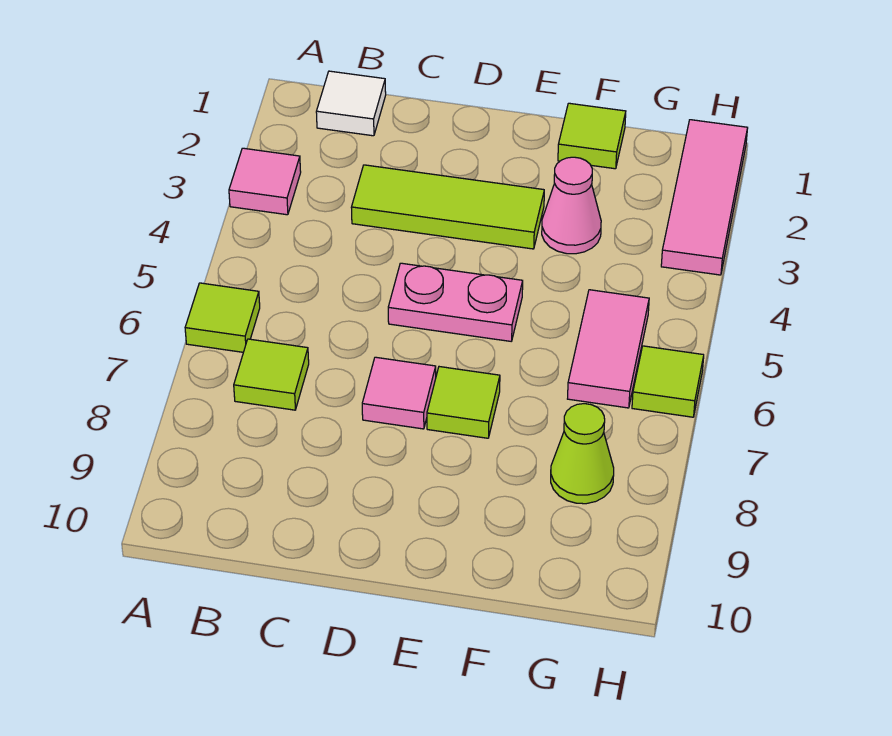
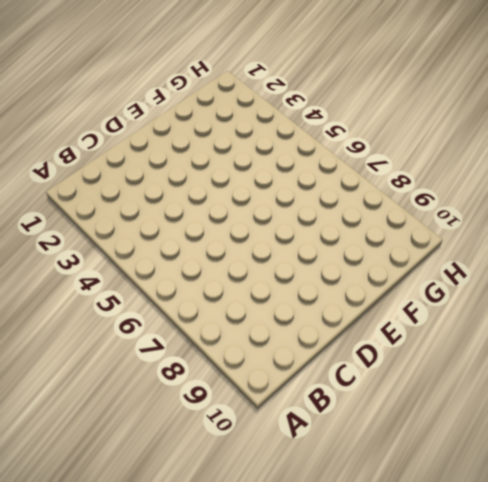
none -> pink tile A3 level 1
none -> lime tile A6 level 1
none -> white tile B1 level 1

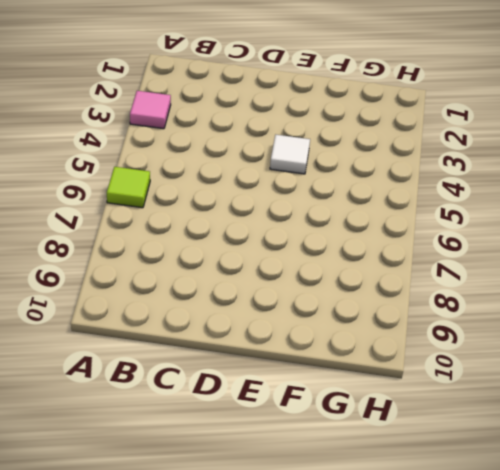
white tile E4 level 1 -> white tile B1 level 1
none -> lime tile B7 level 1
none -> lime tile C3:E3 level 1
none -> pink plate D5:E5 level 1

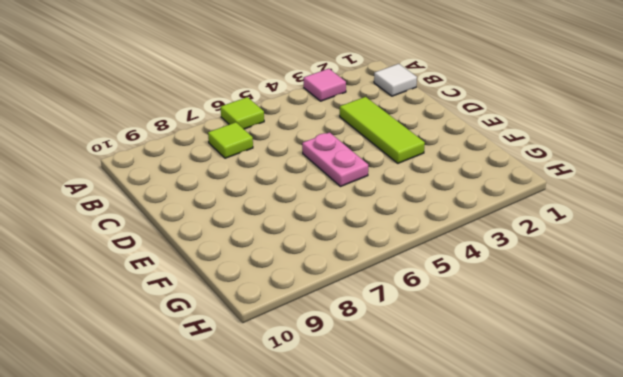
none -> pink tile D7 level 1
none -> lime tile E7 level 1
none -> lime tile F1 level 1

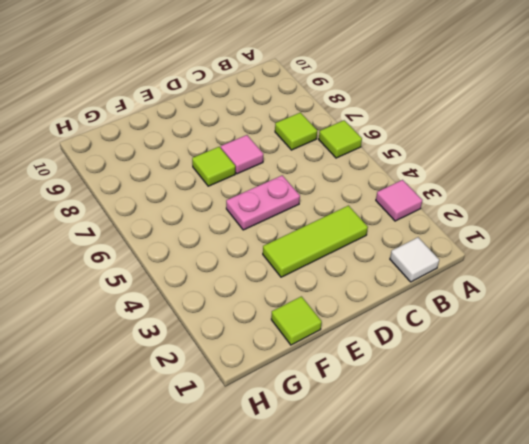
none -> pink cone F3 level 1
none -> pink tile G5:G6 level 1
none -> lime cone G8 level 1

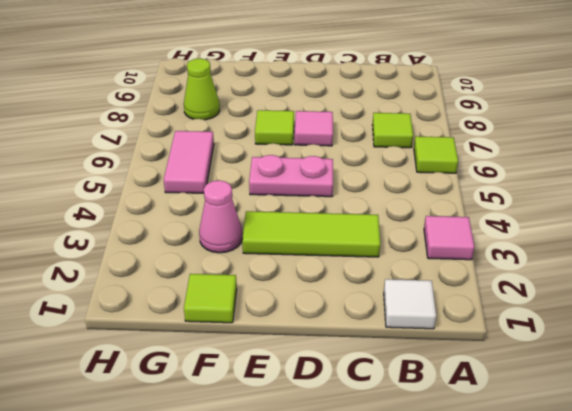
none -> pink tile H1:H3 level 1
none -> lime tile H6 level 1

